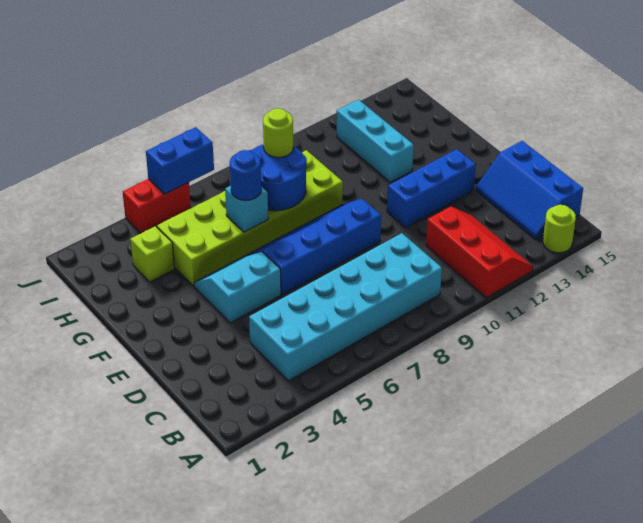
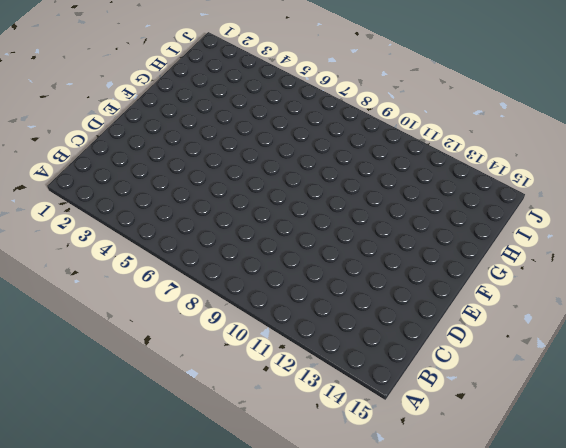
none -> red slope A11:C12 level 1 top 11
none -> lime round brick A14 level 1
none -> cyan brick B4:C9 level 1

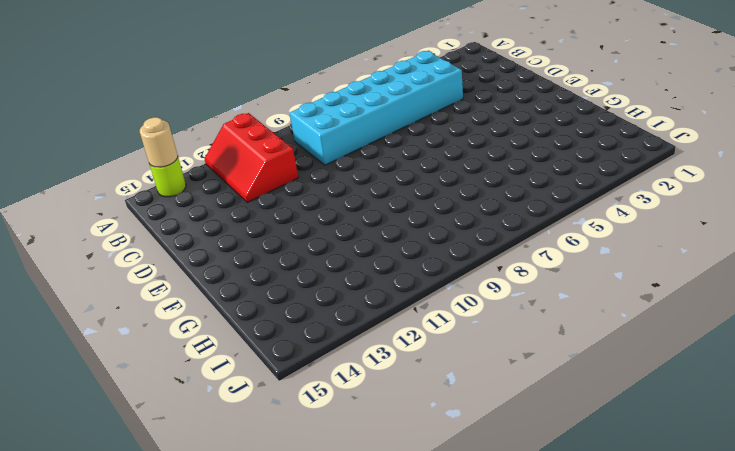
tan round brick A14 level 2 -> none
none -> blue slope B14:D15 level 1 top 15
none -> cyan slope E4:F5 level 1 top E
none -> blue slope E6:F9 level 1 top E

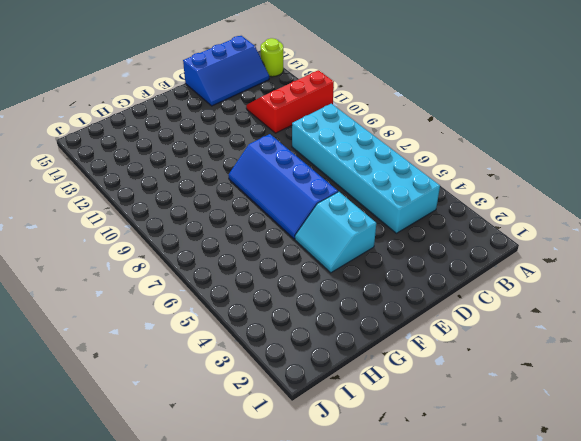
none -> blue brick E11:E13 level 1
none -> lime brick G4:H9 level 1
none -> cyan brick G12:I12 level 1

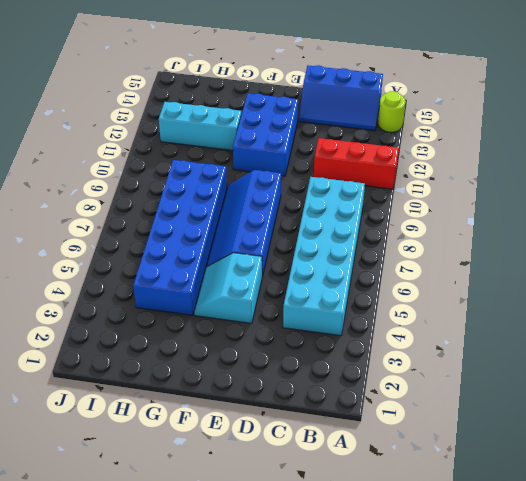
blue brick E11:F13 level 1 -> blue brick E11:E13 level 1
blue brick G4:H9 level 1 -> lime brick G4:H9 level 1
none -> lime brick H3 level 1
none -> red brick J4:J5 level 1
none -> cyan brick G6 level 2

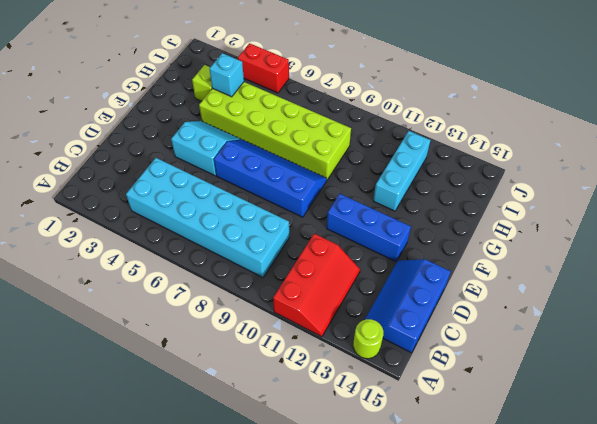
cyan brick H4 level 2 -> cyan brick G6 level 2
none -> blue round brick G7:H8 level 2
none -> blue brick J5:J6 level 2
none -> blue round brick G6 level 3

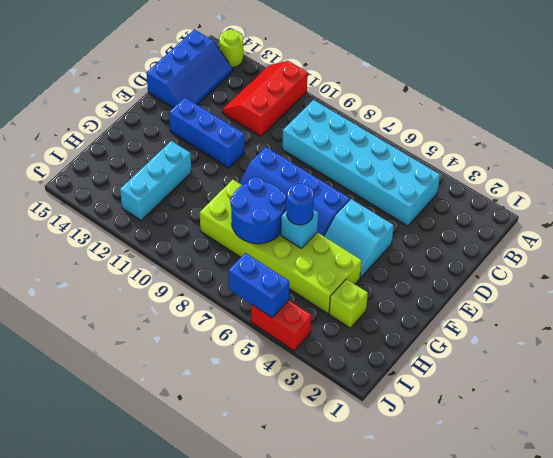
none -> lime round brick H8 level 3

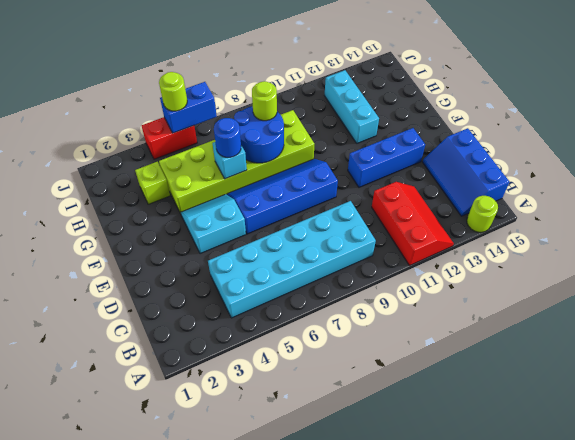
lime round brick J5 level 3 -> none

